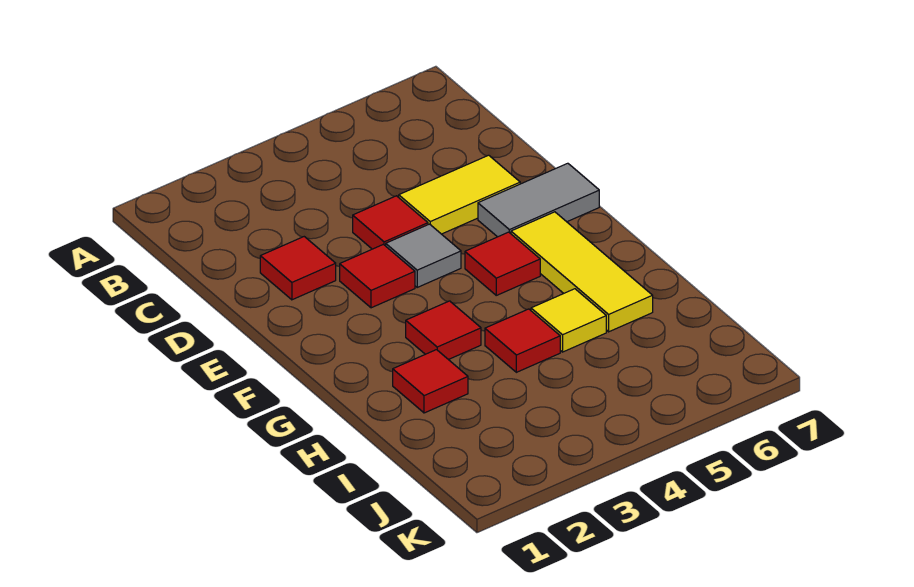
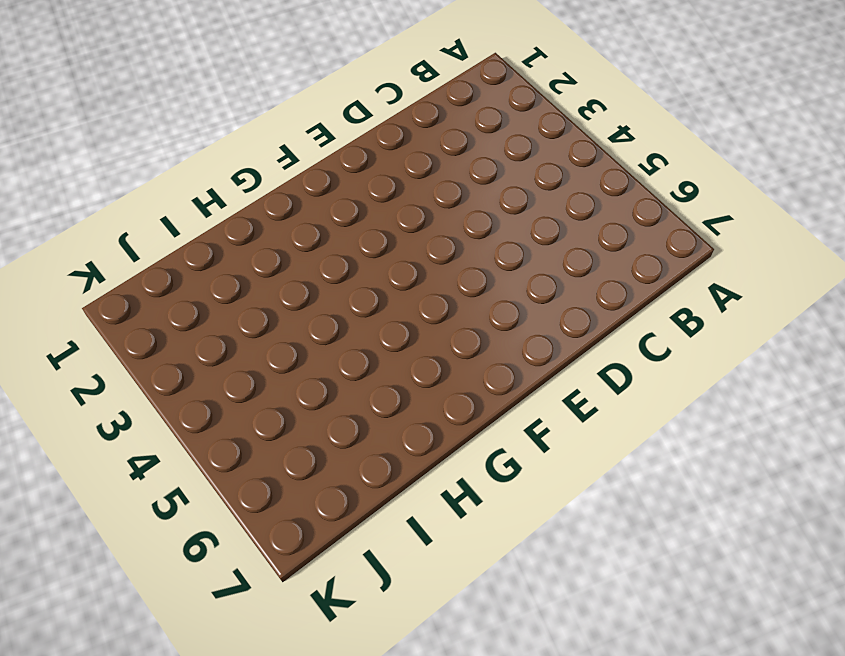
none -> red tile D2 level 1
none -> red tile D4 level 1
none -> yellow tile D5:D6 level 1

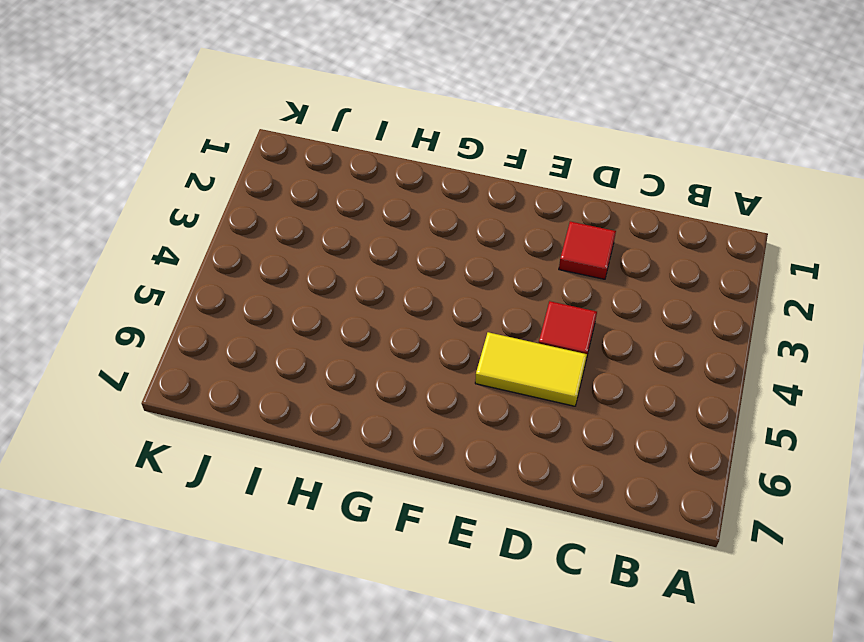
yellow tile D5:E5 level 1 -> yellow tile D5:D6 level 1
none -> red tile E3 level 1
none -> grey tile E4 level 1
none -> grey tile E6:E7 level 1

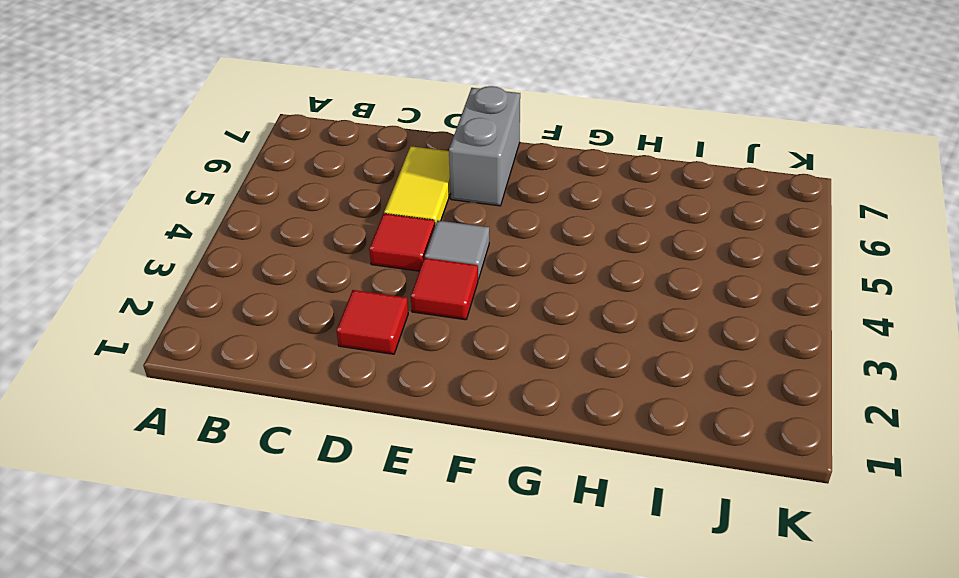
grey brick E6:E7 level 1 -> grey tile E6:E7 level 1
none -> red tile F5 level 1
none -> yellow tile F6:H6 level 1
none -> red tile G3 level 1

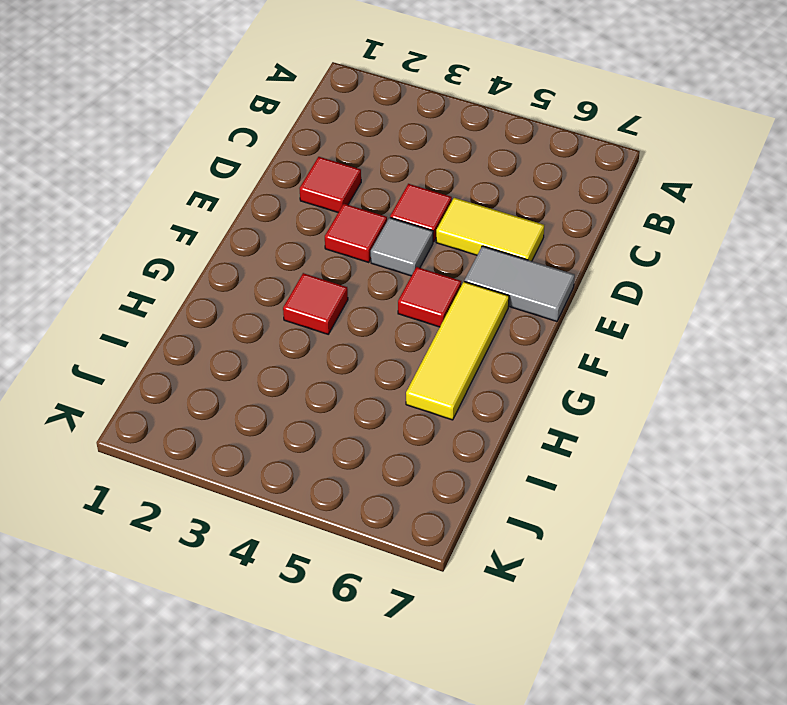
none -> red tile H2 level 1
none -> red tile H4 level 1
none -> yellow tile H5 level 1

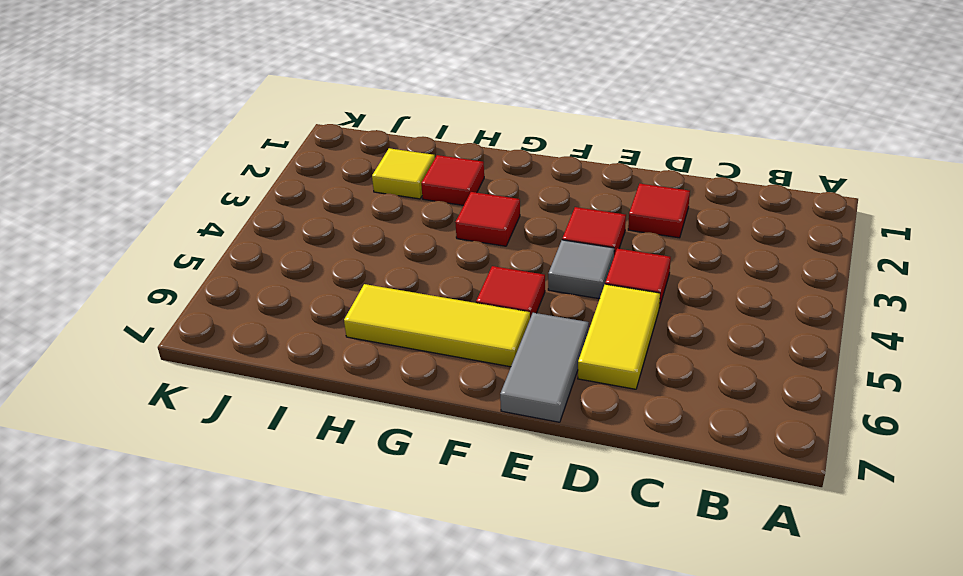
yellow tile I2 level 1 -> yellow tile H5 level 1
none -> red tile H4 level 1

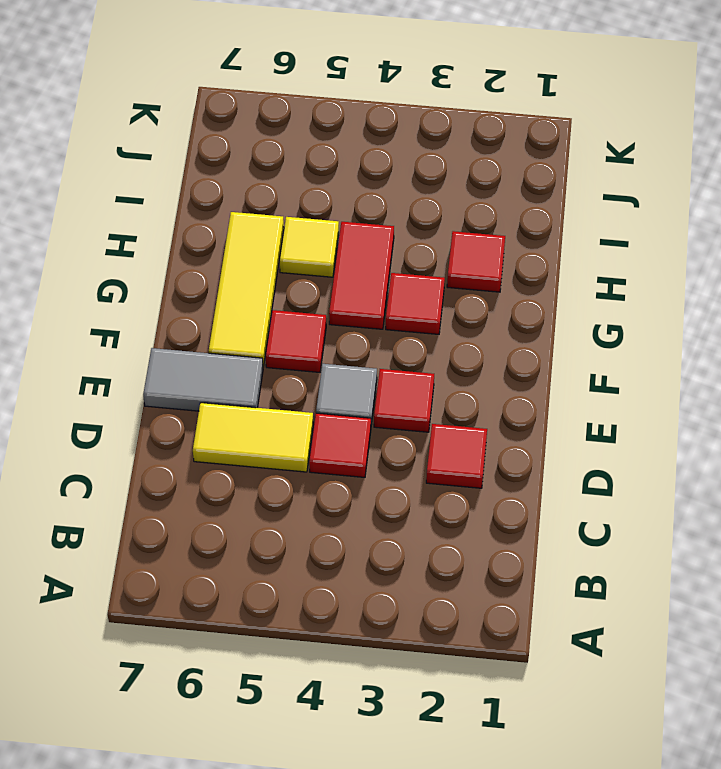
red tile G4:H4 level 1 -> red tile H4 level 1

